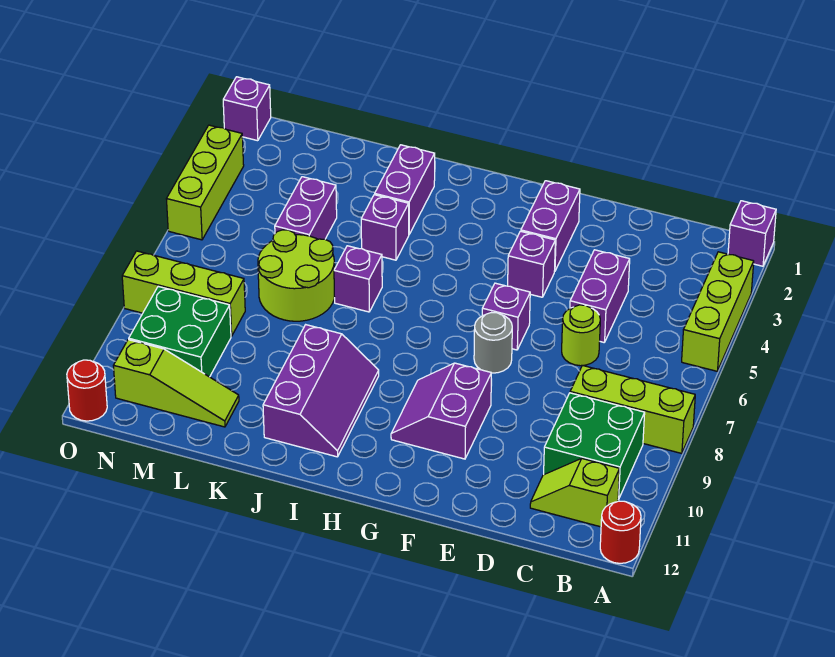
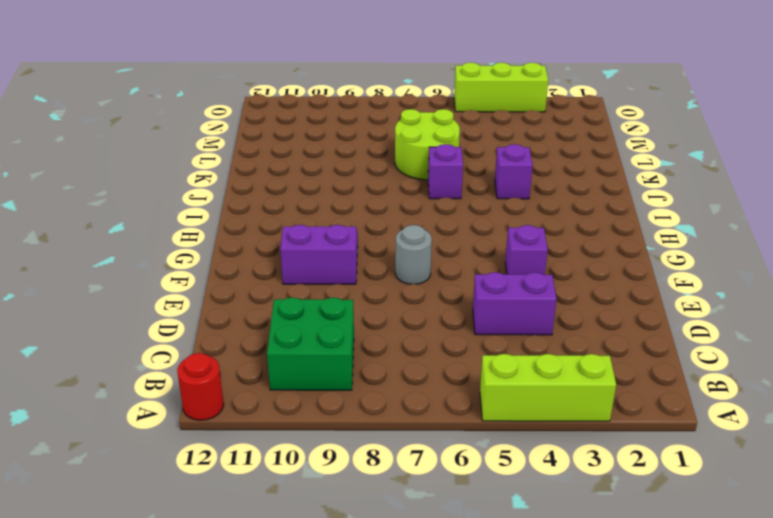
none -> purple brick A1 level 1
none -> lime brick A8:C8 level 1
none -> lime slope B11:C11 level 1 top B

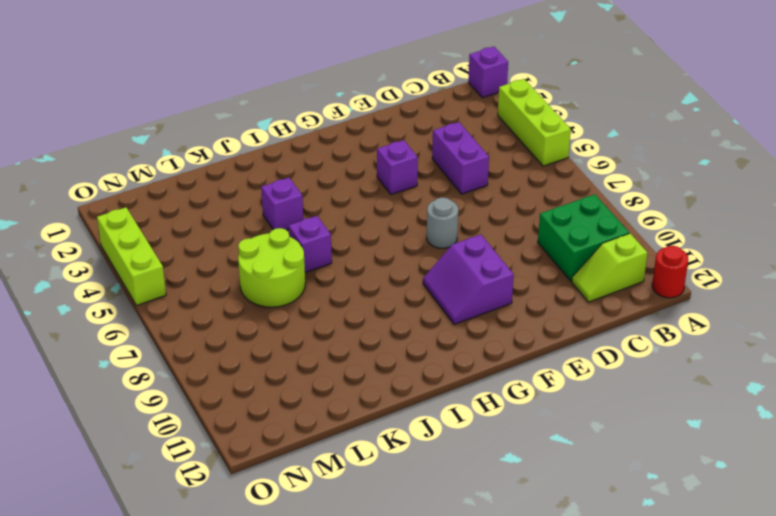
none -> lime brick A8:C8 level 1
none -> lime round brick D6 level 1
none -> purple brick F2:F3 level 1

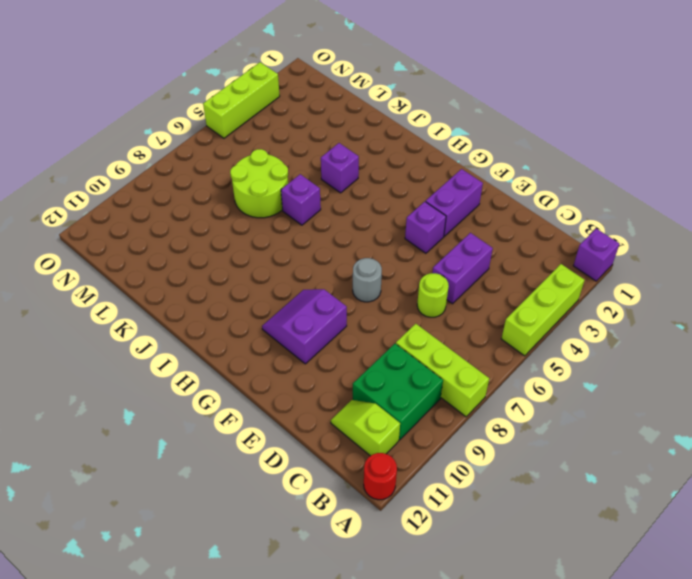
none -> purple brick F6 level 1
none -> purple slope I9:J11 level 1 top J
none -> purple brick J2:J3 level 1

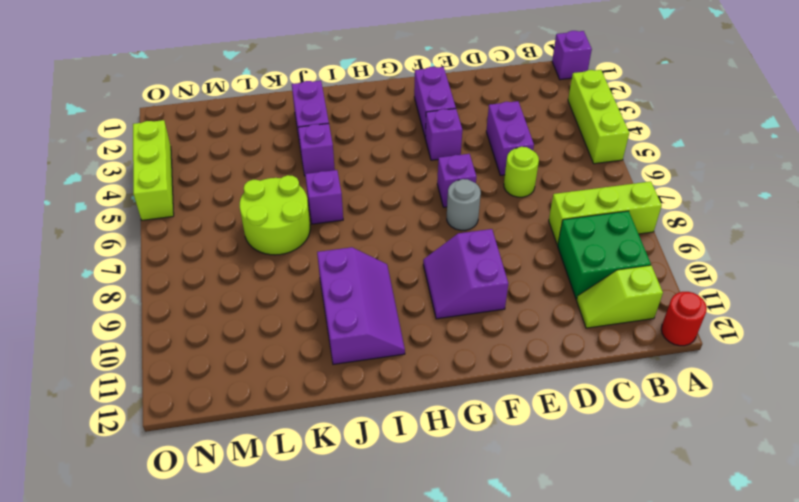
none -> purple brick L4:L5 level 1
none -> lime slope L11:N11 level 1 top N
none -> lime brick M8:O8 level 1

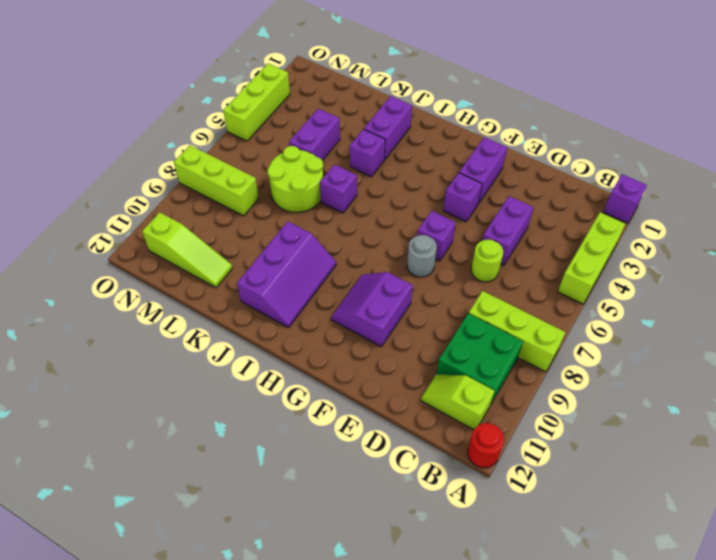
none -> green brick M9:N10 level 1
none -> purple brick O1 level 1
none -> red round brick O12 level 1

